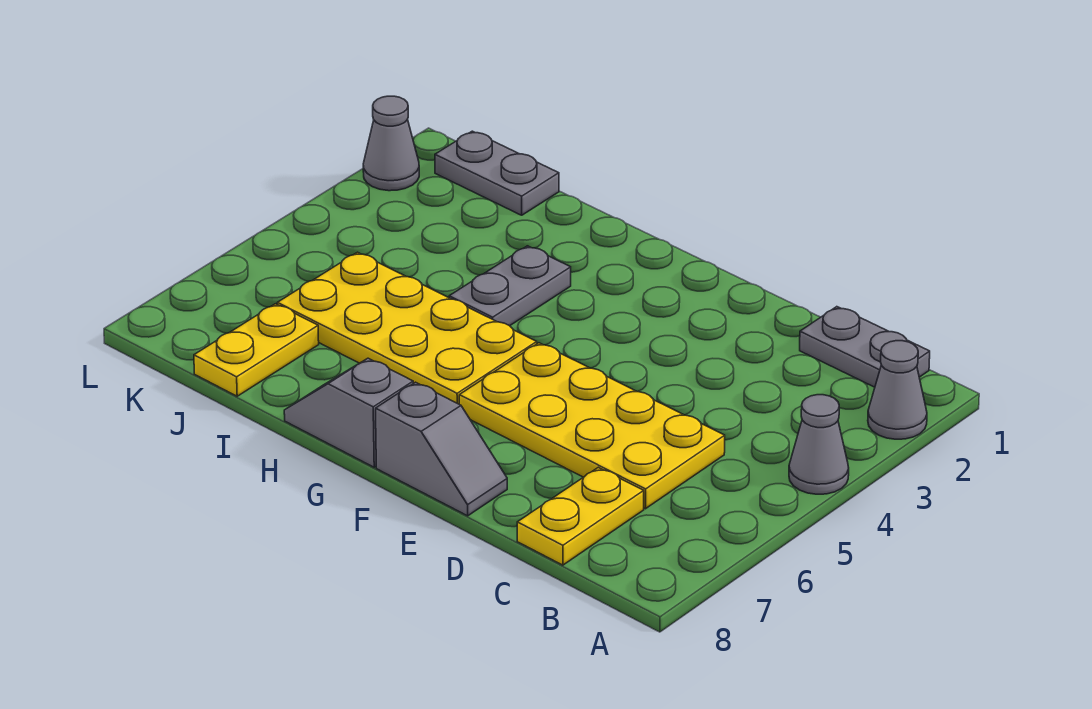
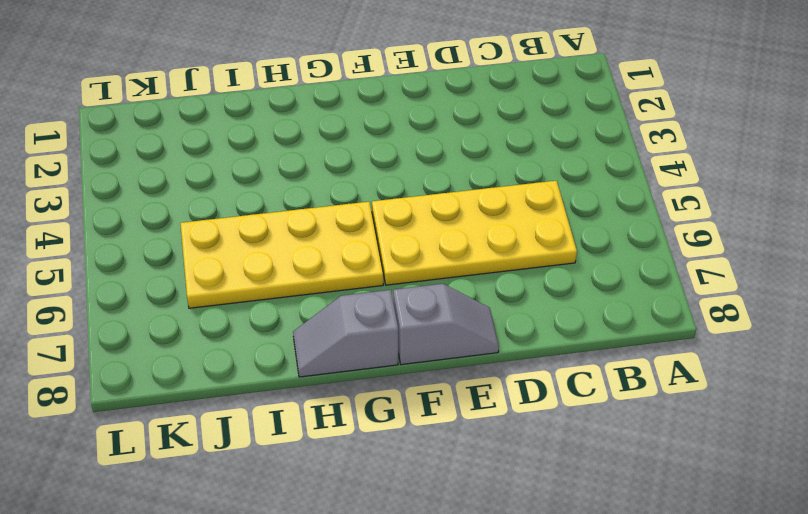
none -> grey cone A2 level 1
none -> grey cone A4 level 1
none -> grey plate B1:C1 level 1

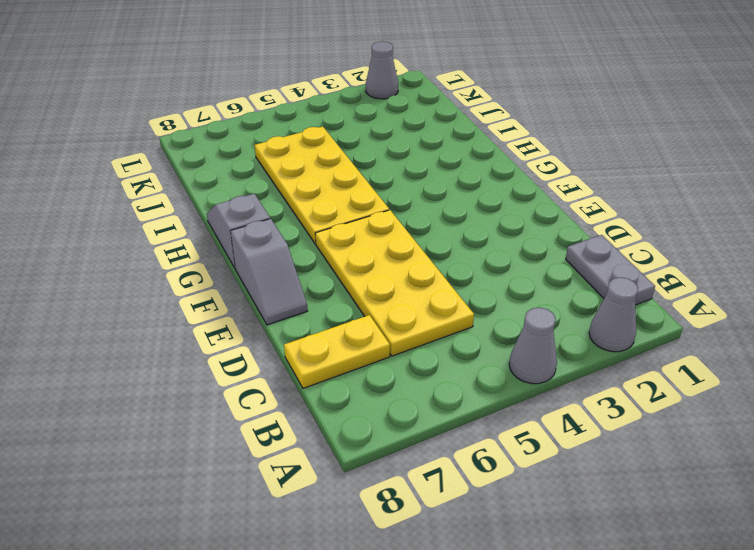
none -> grey plate H3:H4 level 1
none -> grey plate J1:K1 level 1
none -> yellow plate J7:J8 level 1

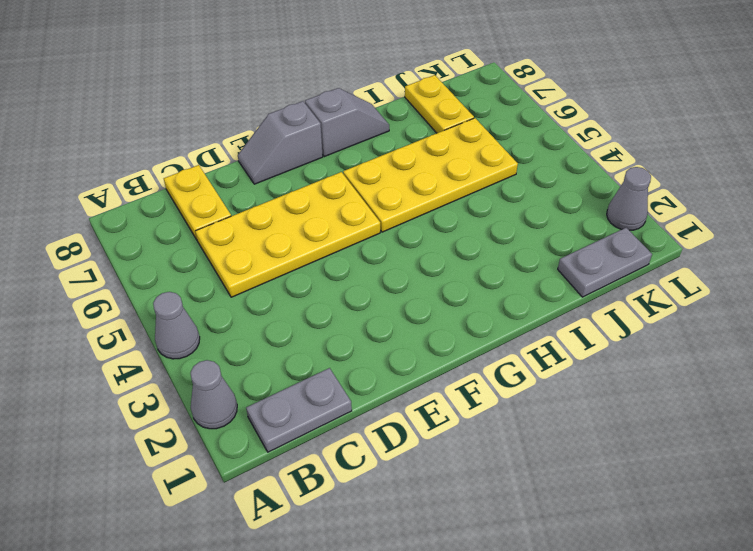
none -> grey plate H3:H4 level 1

